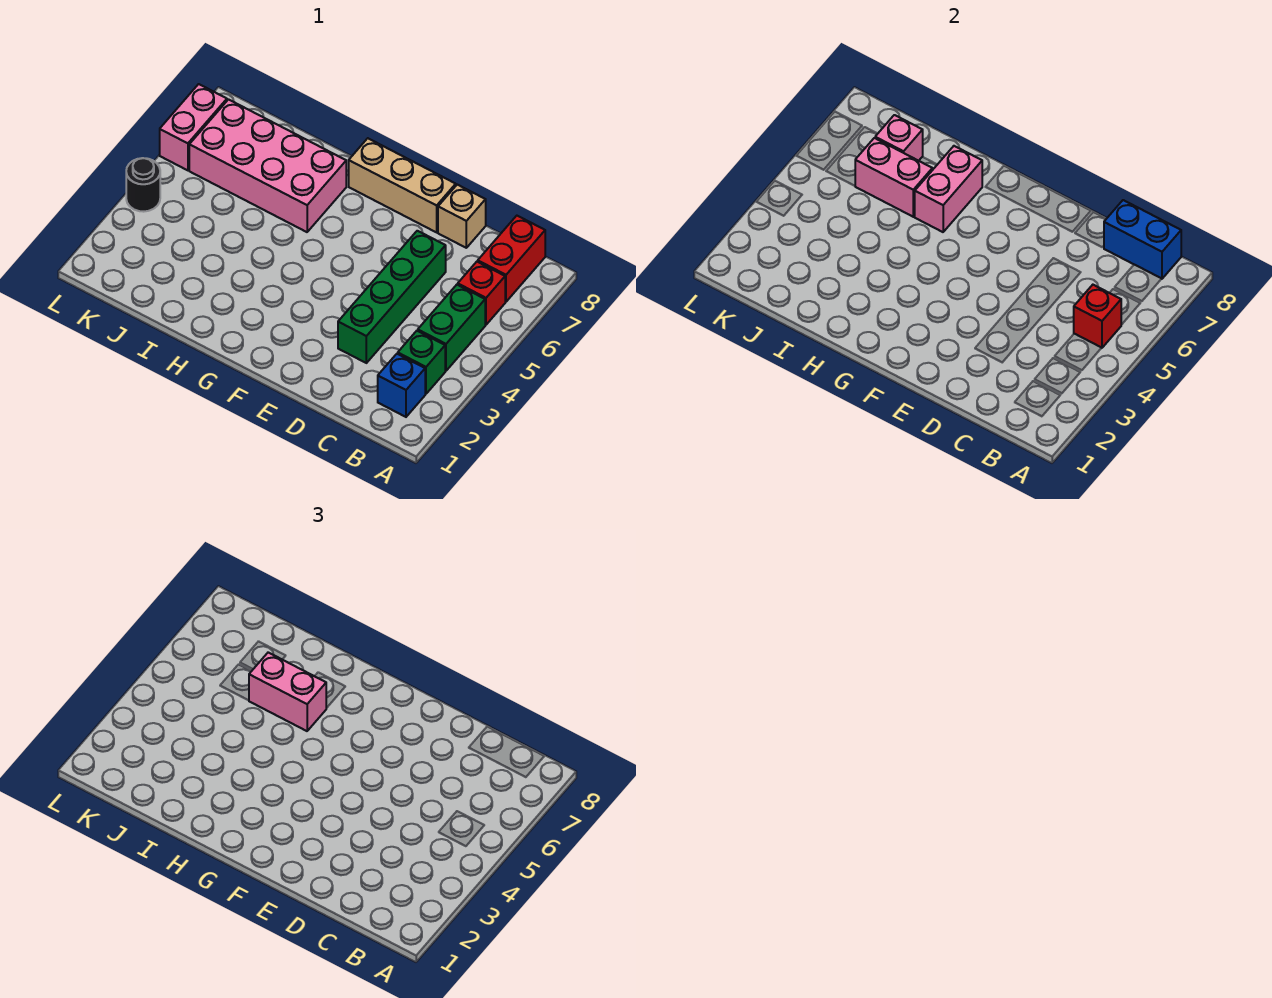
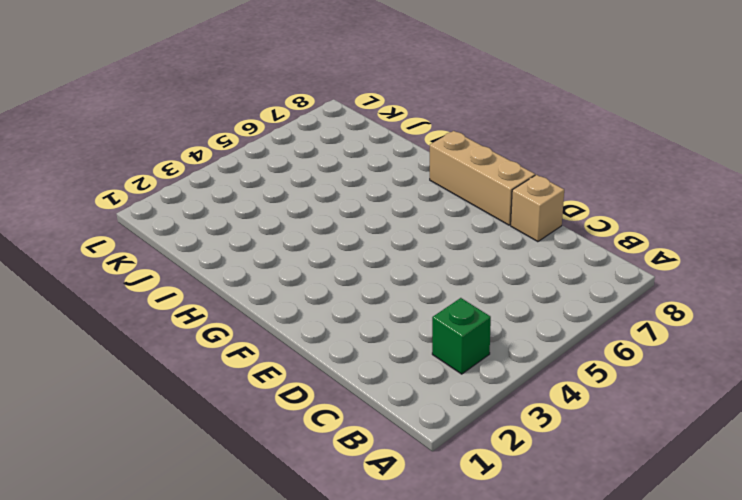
none -> blue brick B2 level 1
none -> green brick B4:B5 level 1
none -> red brick B6 level 1

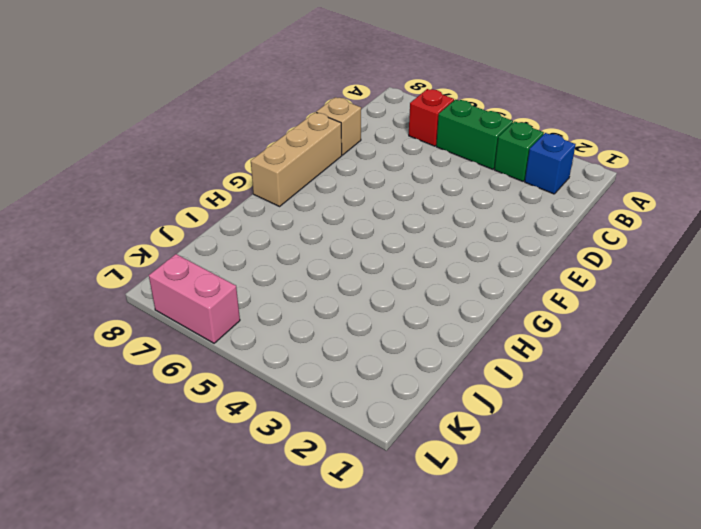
none -> red brick B7:B8 level 1
none -> green brick D3:D6 level 1
none -> pink brick H6:K7 level 1

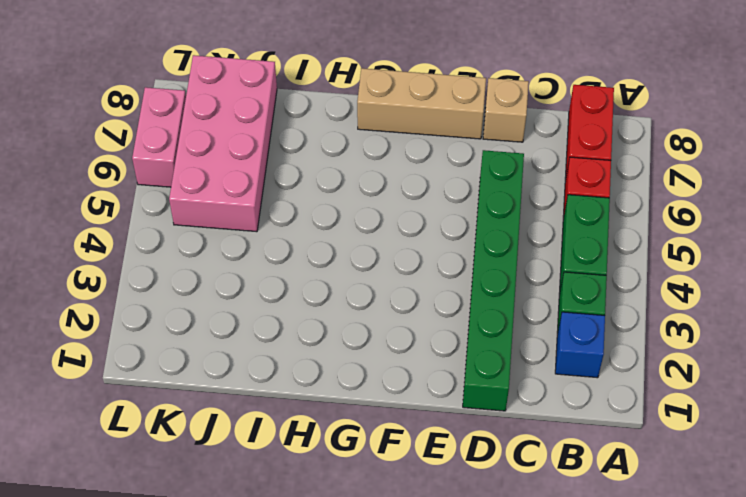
green brick D1:D6 level 1 -> green brick D3:D6 level 1
pink brick J5:K8 level 1 -> pink brick H6:K7 level 1
none -> black round brick L4 level 1
none -> red brick B5 level 2
none -> blue brick B8:C8 level 2

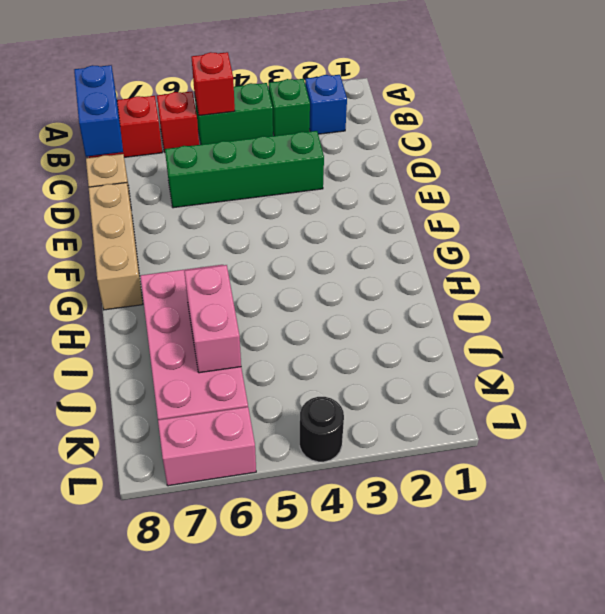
none -> pink brick H6:H7 level 2
none -> pink brick J7 level 2
none -> pink brick H6:I6 level 3

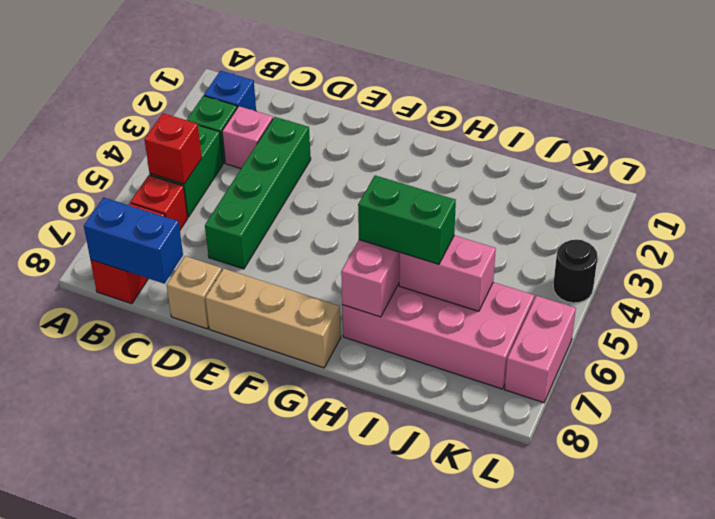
pink brick C3 level 1 -> pink brick J7 level 2
green brick H6:I6 level 3 -> pink brick H6:I6 level 3

